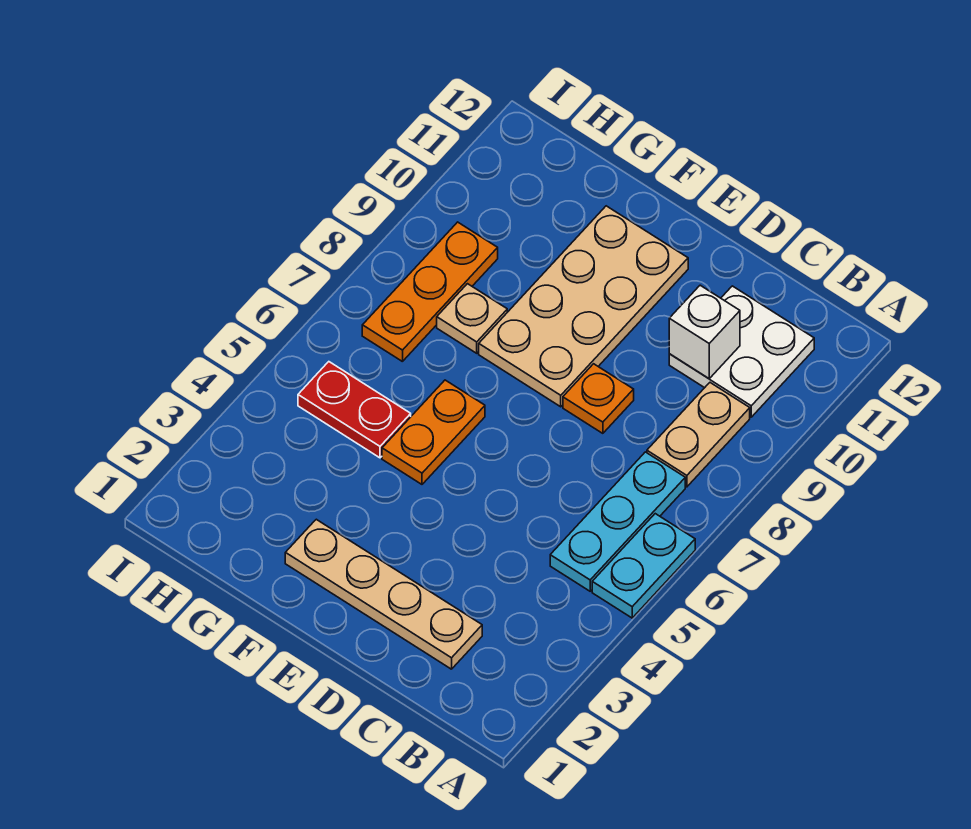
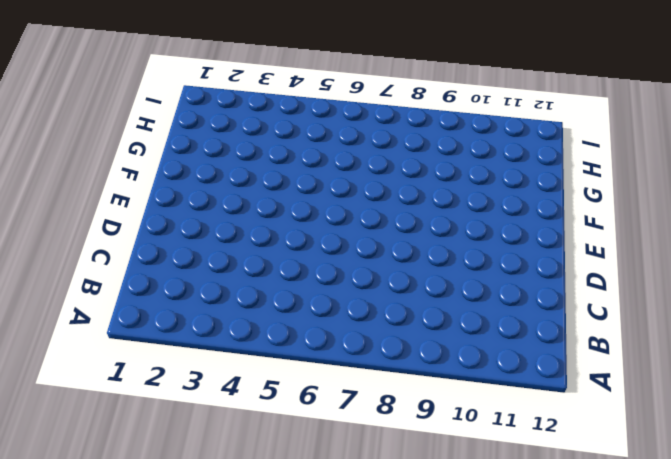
none -> cyan plate A5:A6 level 1
none -> cyan plate B5:B7 level 1
none -> tan plate B8:B9 level 1

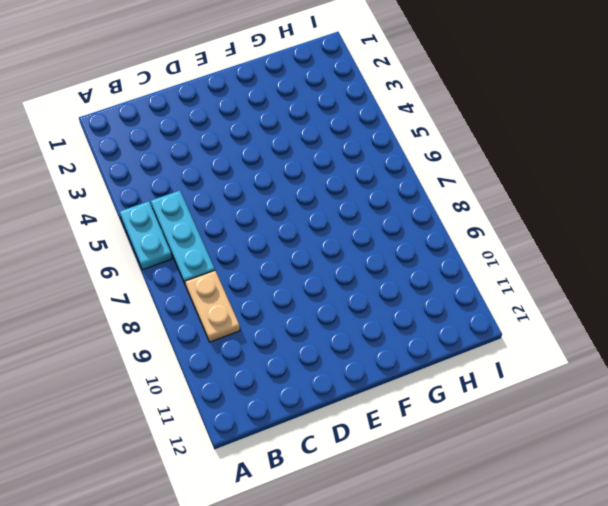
none -> white plate B10:C11 level 1
none -> tan plate C2:F2 level 1
none -> orange plate D8 level 1

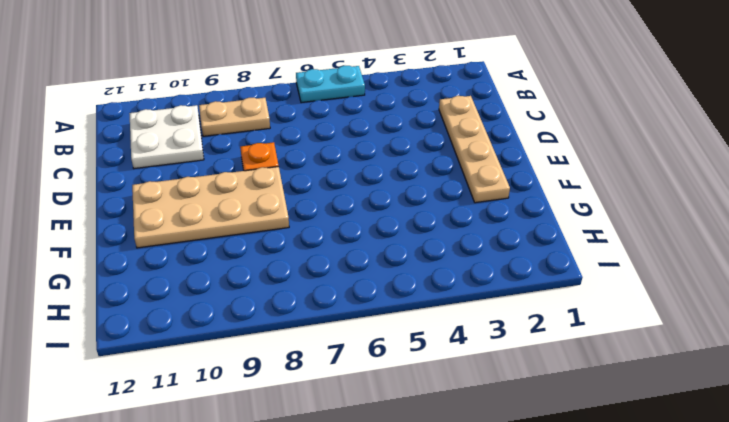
none -> cyan plate B5:B7 level 1
none -> orange plate F5:F6 level 1
none -> red plate G5:H5 level 1

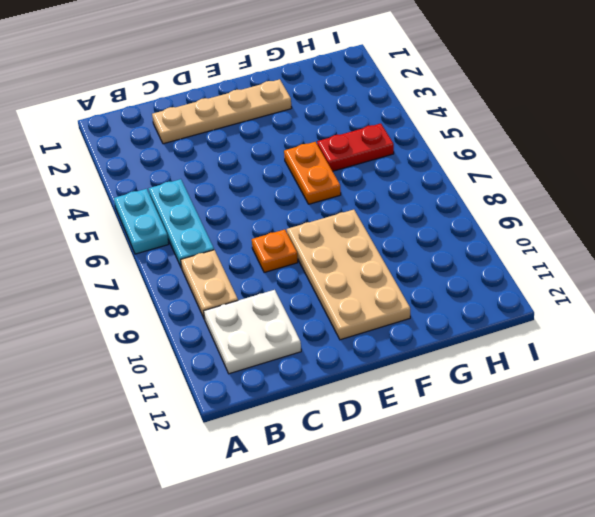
none -> tan plate G8 level 1
none -> orange plate H7:H9 level 1
none -> white brick C10 level 2

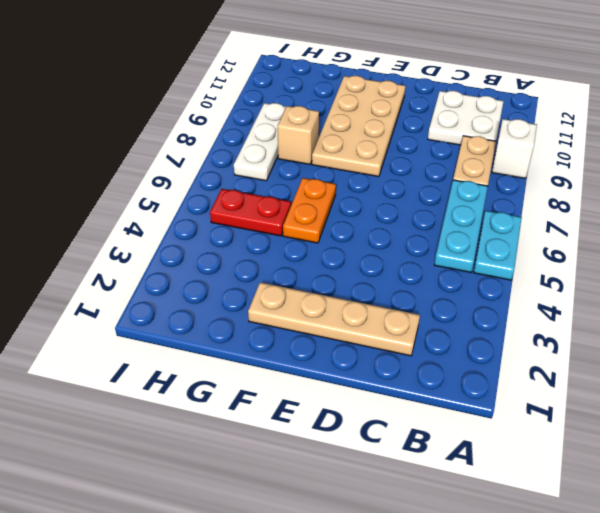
white brick A9 level 1 -> white brick C10 level 2
tan brick G8 level 1 -> tan plate G8 level 1
white plate H7:H9 level 1 -> orange plate H7:H9 level 1
none -> orange plate D8 level 1

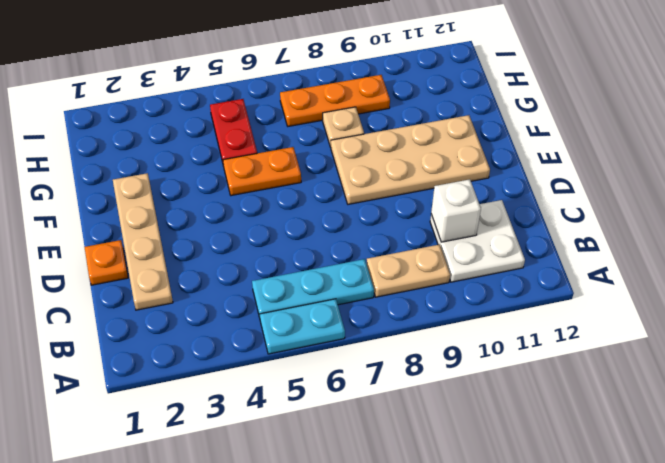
orange plate D1 level 1 -> orange plate D8 level 1

